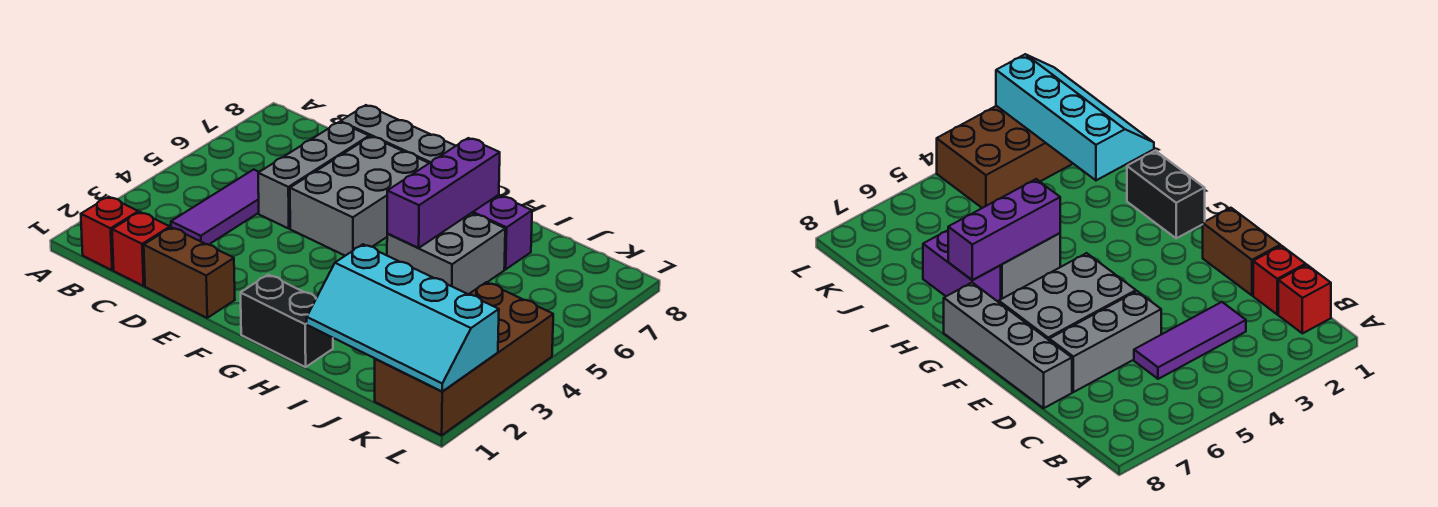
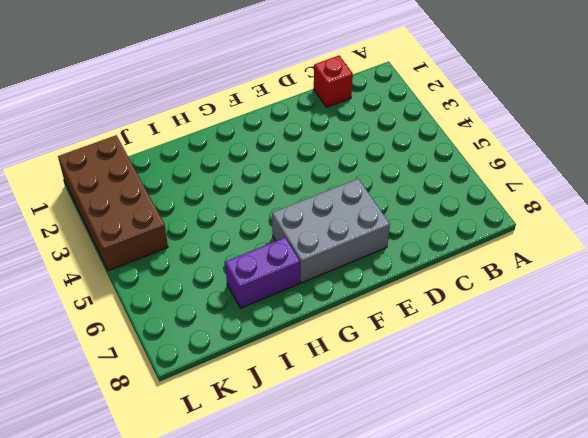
grey brick E6:G7 level 1 -> grey brick E5:F7 level 1
none -> red brick B1 level 1
none -> purple tile C3:C5 level 1
none -> brown brick D1:E1 level 1

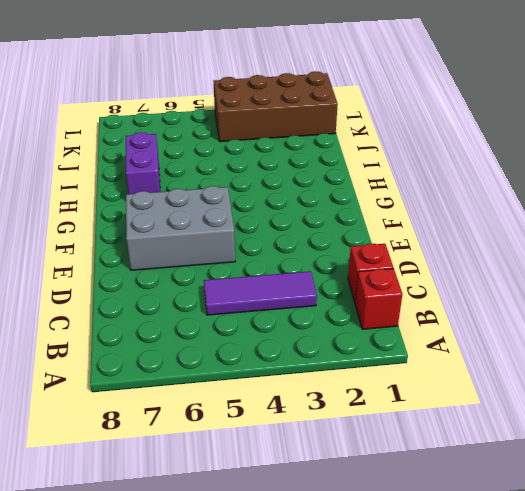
none -> brown brick D1:E1 level 1
none -> grey brick D5:D7 level 1
none -> grey brick D8:G8 level 1

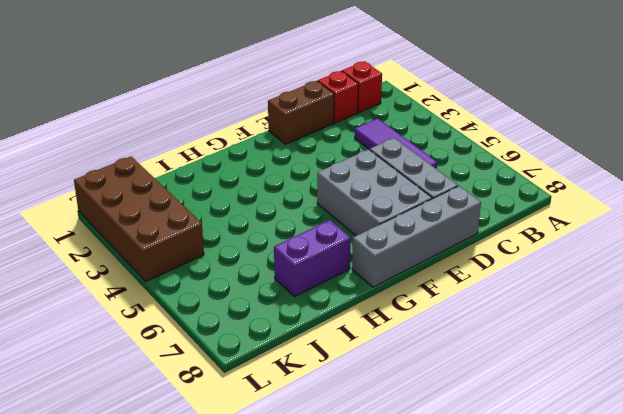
none -> black brick G1:H1 level 1
none -> grey brick H5:I6 level 1
none -> purple brick H5:H7 level 2

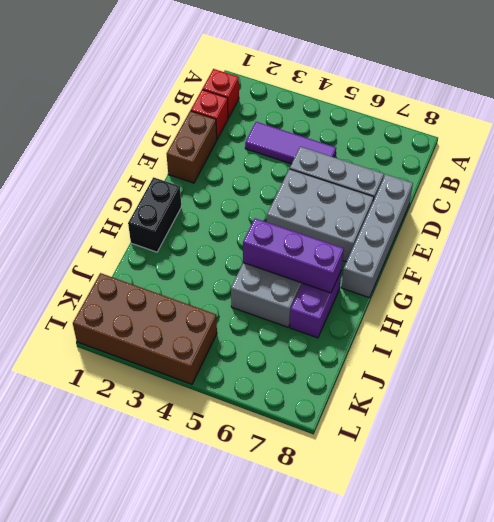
none -> cyan slope I1:L2 level 2 top 2

